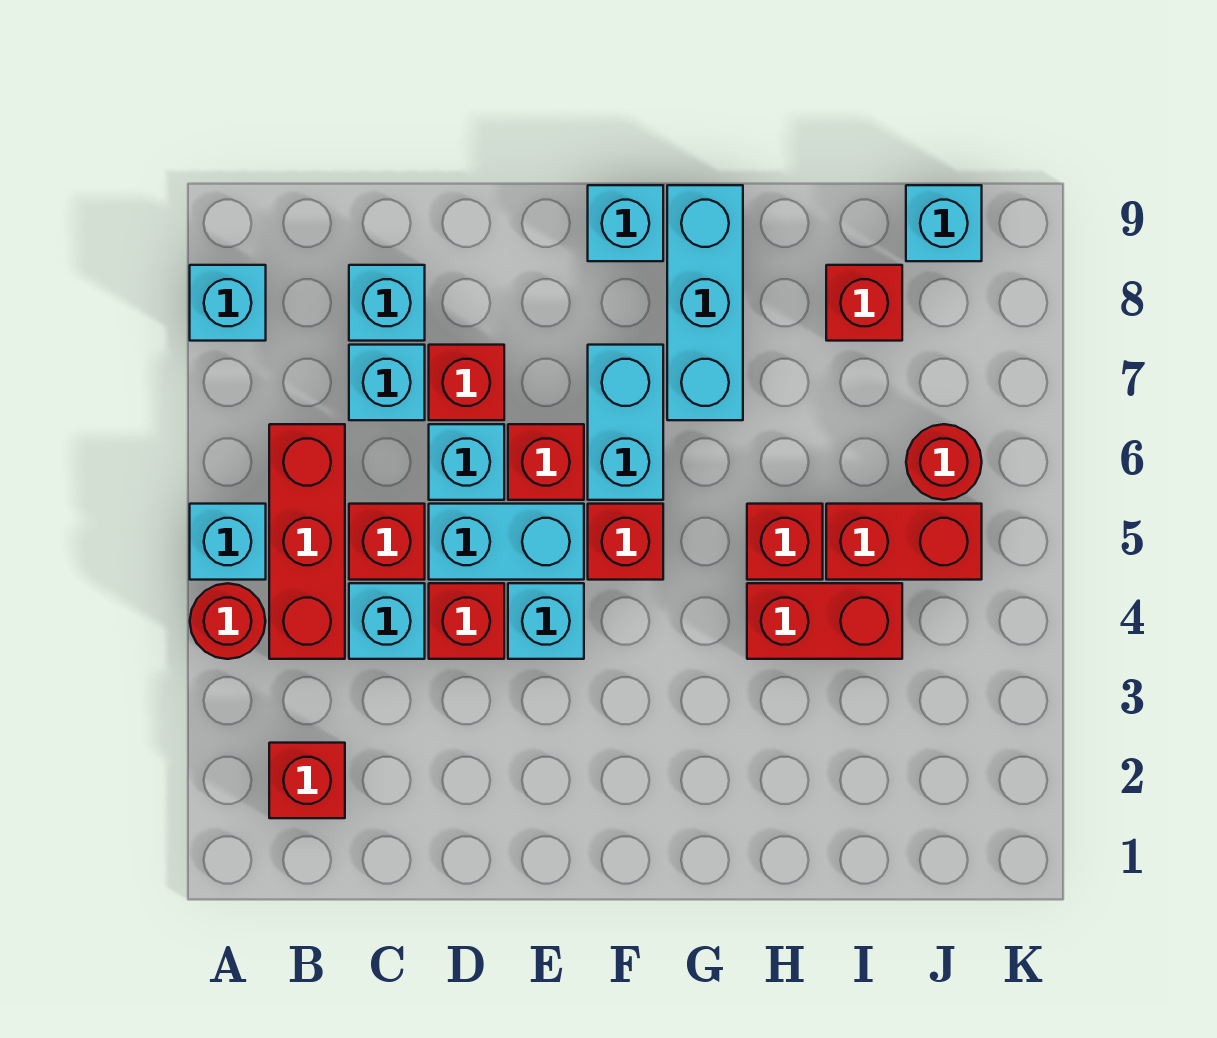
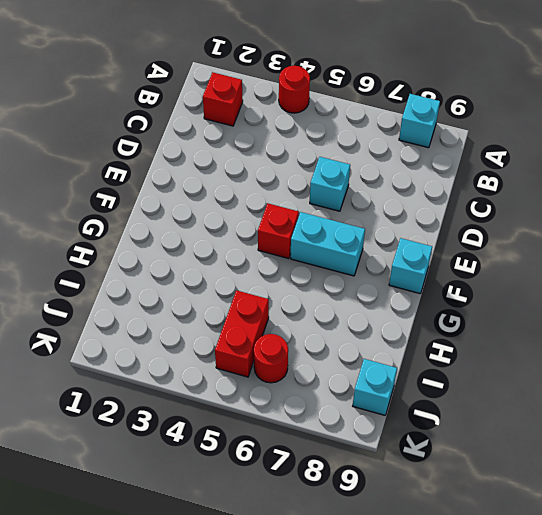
none -> cyan brick A5 level 1
none -> red brick B4:B6 level 1
none -> cyan brick C4 level 1

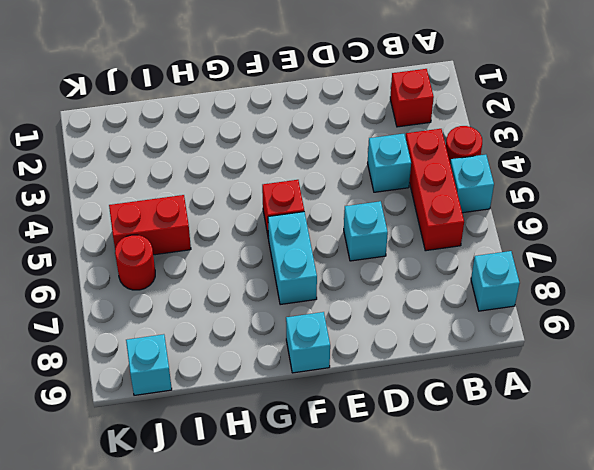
none -> red brick C5 level 1
none -> cyan brick C7 level 1
none -> cyan brick C8 level 1

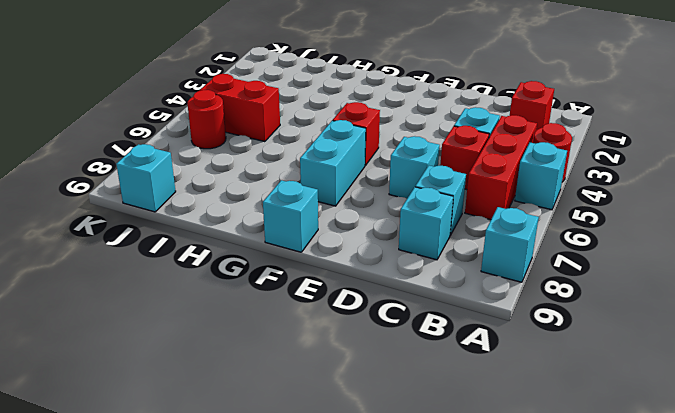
none -> red brick D4 level 1
none -> cyan brick D5:E5 level 1
none -> red brick D7 level 1

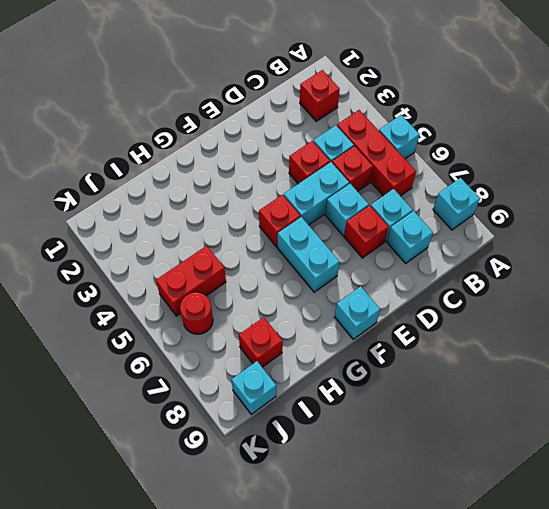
none -> red round brick A4 level 1
none -> cyan brick E4 level 1
none -> red brick E6 level 1

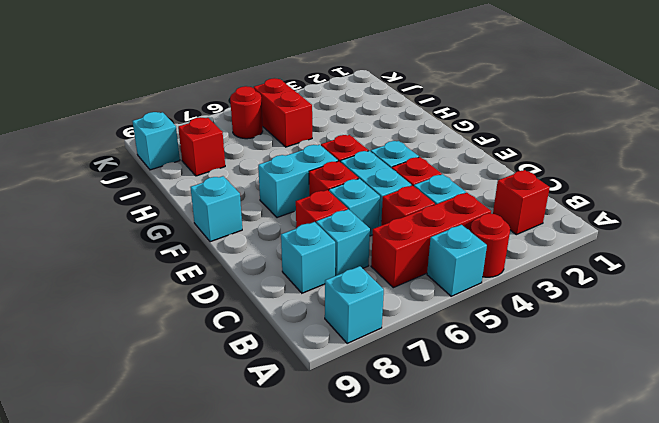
none -> cyan brick G7:G9 level 1
none -> red brick H4:I4 level 1
none -> red brick H5 level 1

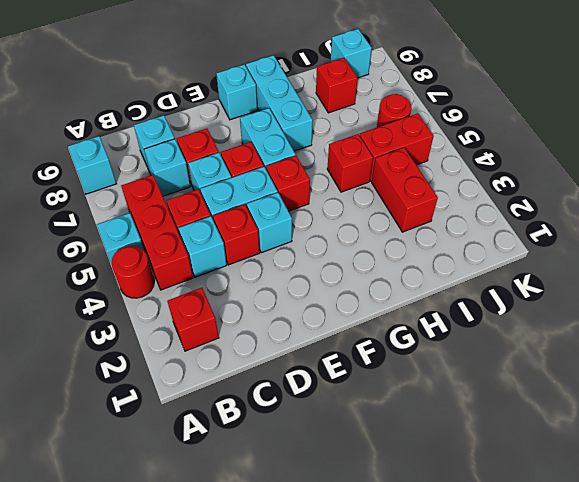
red brick I3:I4 level 1 -> red brick H4:I4 level 1

